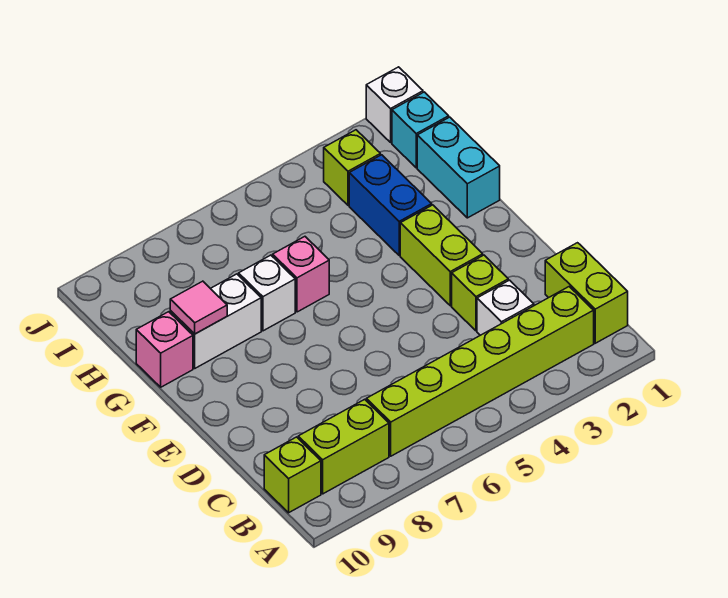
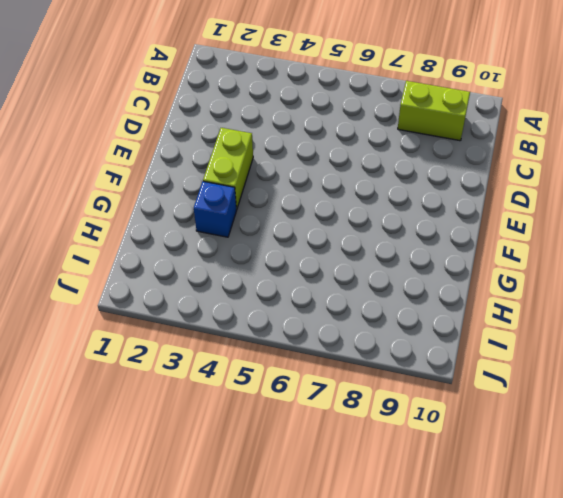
blue brick G3 level 1 -> blue brick G3:H3 level 1
none -> lime brick B1:C1 level 1
none -> lime brick B2:B7 level 1
none -> lime brick B10 level 1

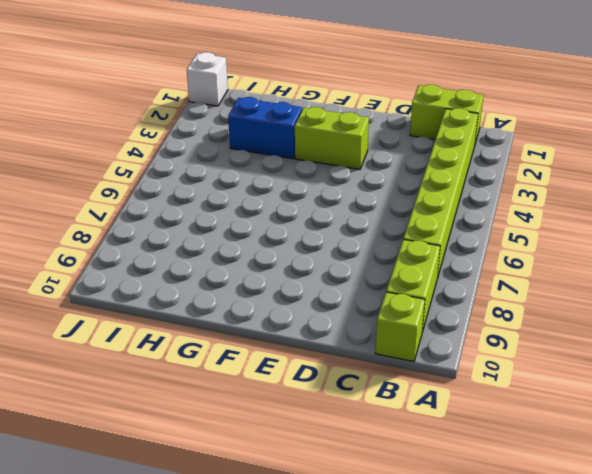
none -> white brick C3 level 1
none -> lime brick D3 level 1
none -> cyan brick G1:H1 level 1

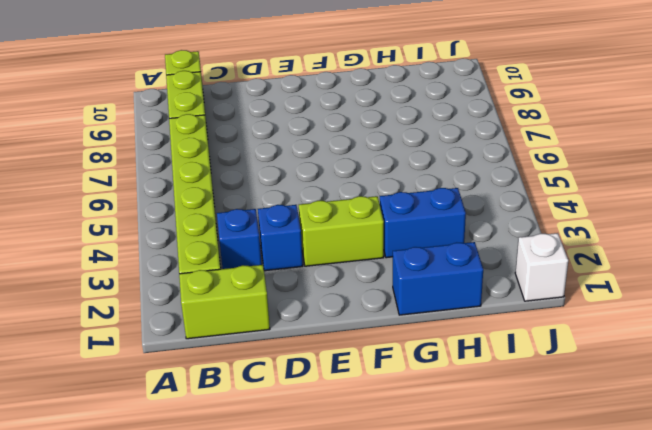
blue brick C3 level 1 -> white brick C3 level 1
blue brick D3 level 1 -> lime brick D3 level 1
blue brick G1:H1 level 1 -> cyan brick G1:H1 level 1
none -> pink brick G6 level 1
none -> white brick G7 level 1
none -> white brick G8:G9 level 1

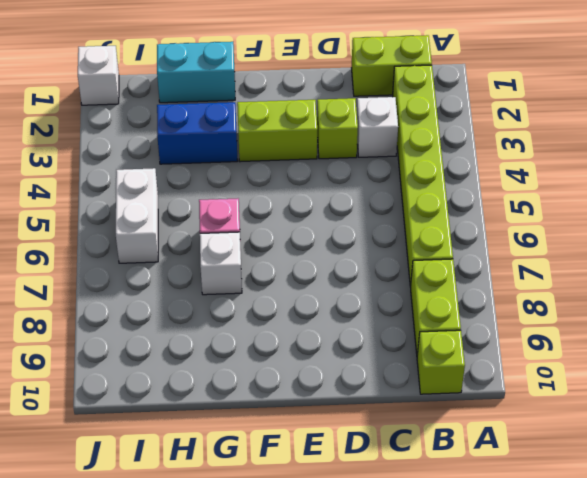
white brick I5:I6 level 1 -> white brick G8:G9 level 1
none -> pink brick G10 level 1
none -> cyan brick I1 level 1
none -> lime brick I3 level 1

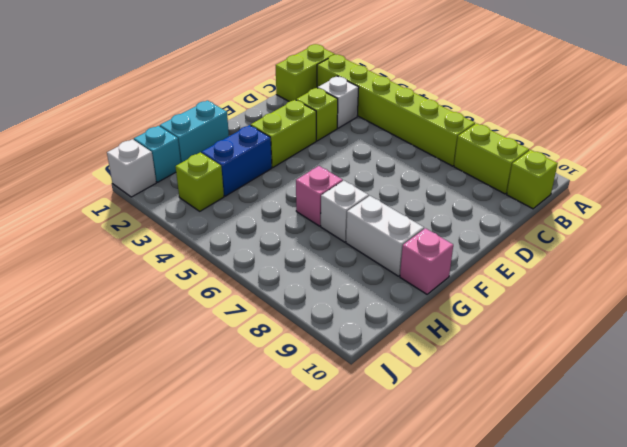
none -> pink tile G9 level 2

